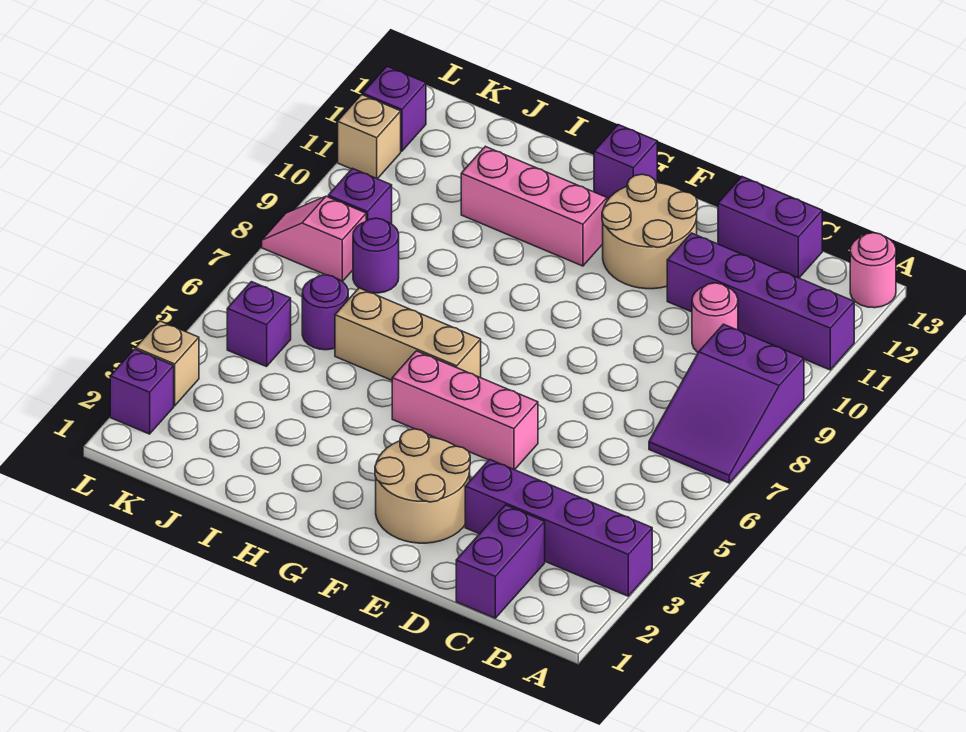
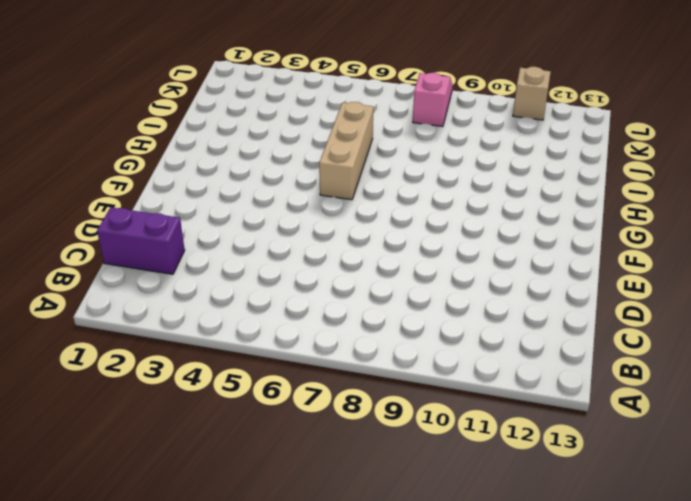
none -> purple brick A3:D3 level 1
none -> purple slope A7:B9 level 1 top 9
none -> purple brick A11:D11 level 1

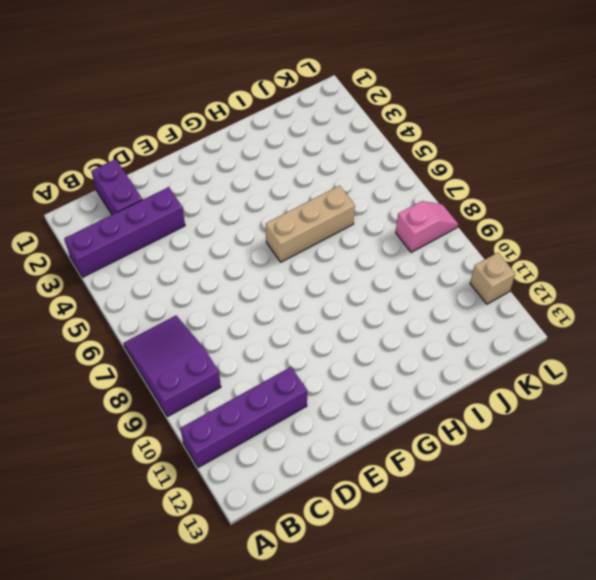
none -> pink round brick A13 level 1
none -> pink round brick C10 level 1
none -> purple brick C13:D13 level 1

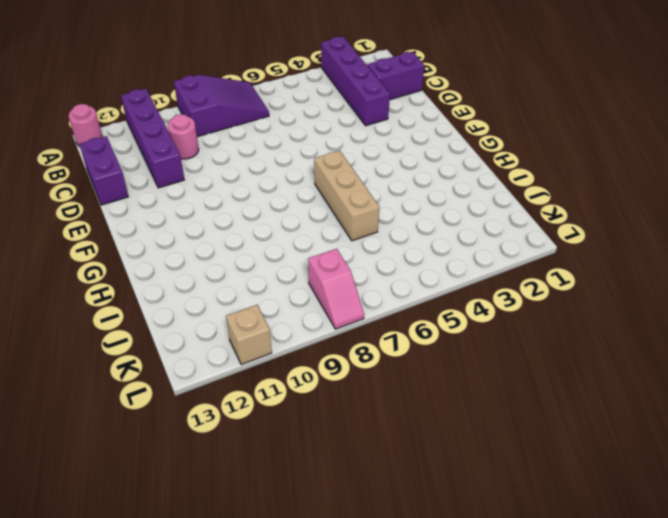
none -> tan round brick E2:F3 level 1
none -> pink brick E5:G5 level 1
none -> tan round brick E11:F12 level 1

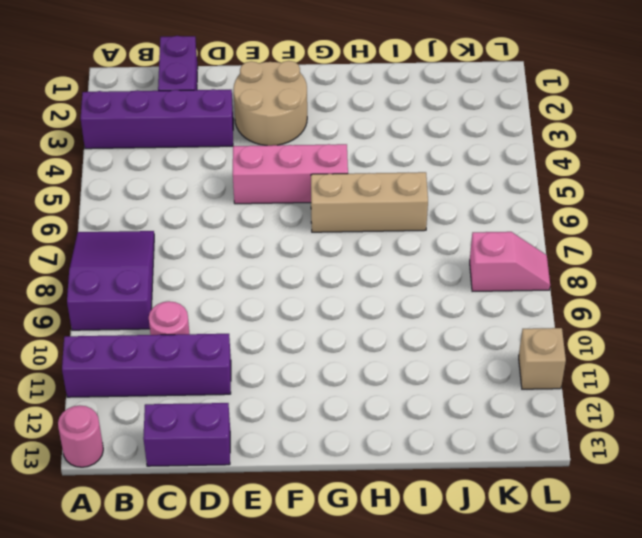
none -> tan round brick E11:F12 level 1
none -> pink brick G11:I11 level 1
none -> purple brick G13 level 1

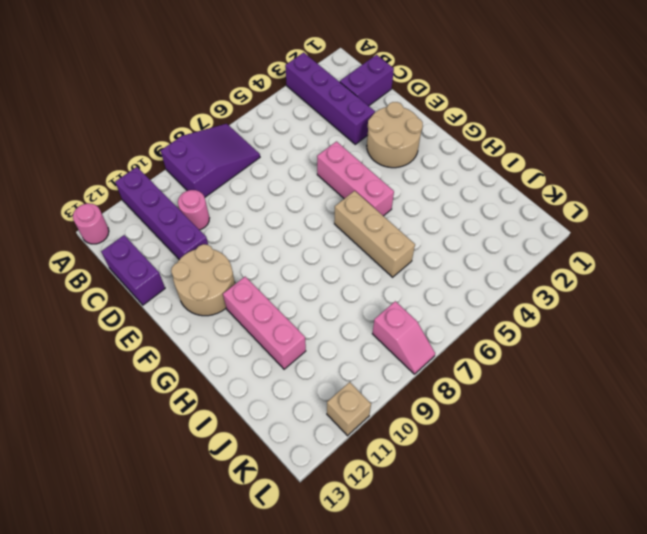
none -> purple brick G13 level 1
none -> purple round brick J6 level 1
none -> purple round brick J8 level 1

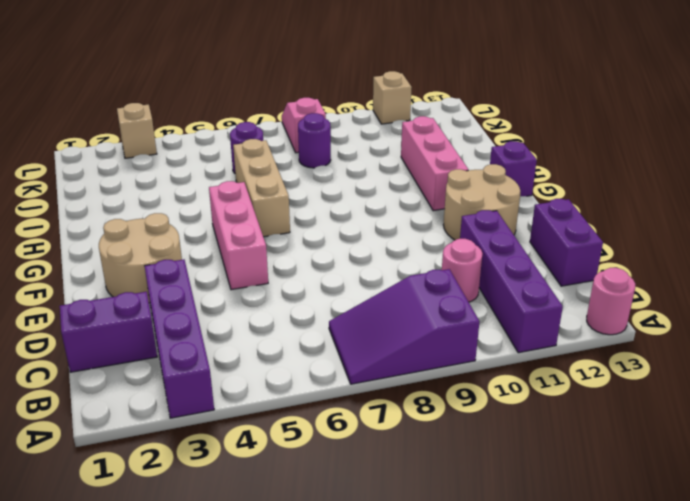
none -> purple brick K5 level 1
none -> purple brick K9 level 1
none -> purple brick L2 level 1

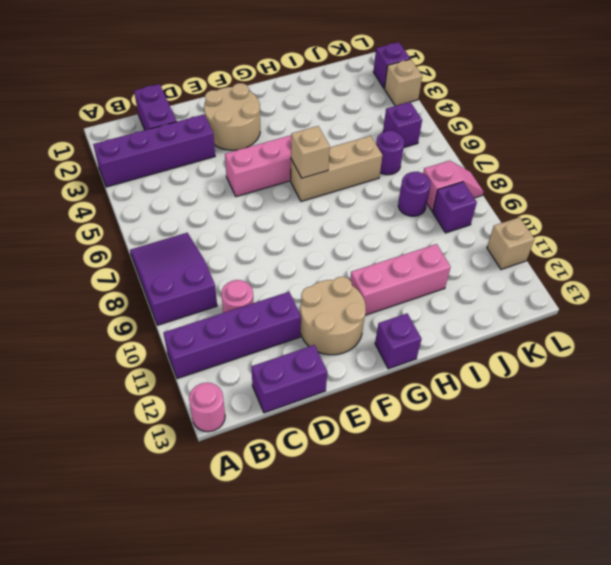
tan brick G6 level 2 -> none
none -> purple brick L12 level 1

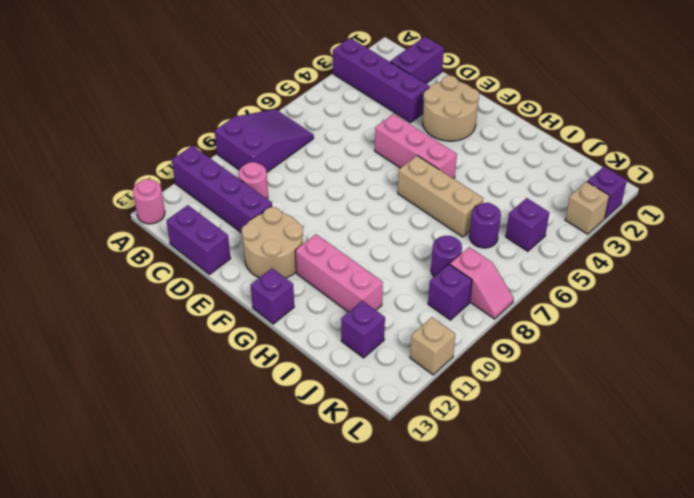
purple brick J12 level 1 -> purple brick L12 level 1

